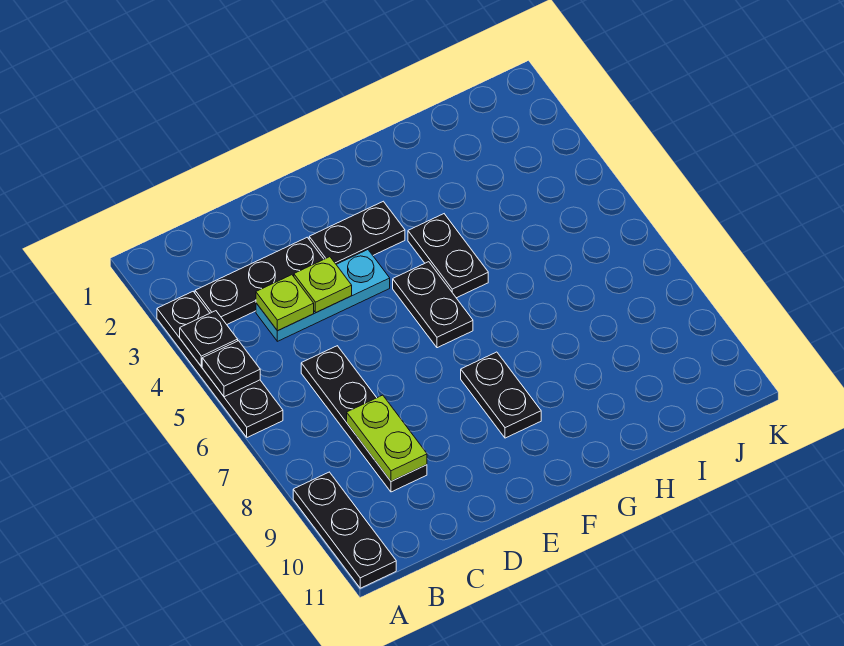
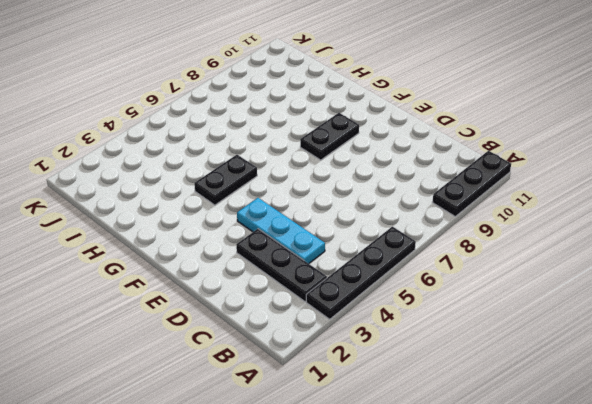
none -> black plate C6:C9 level 1
none -> black plate E3:F3 level 1
none -> black plate F5:F6 level 1

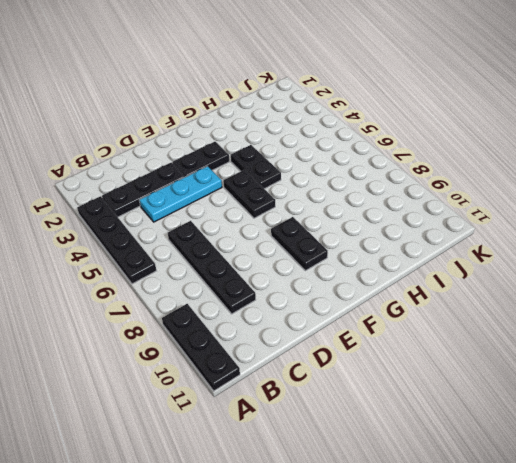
none -> black plate A4 level 2
none -> black plate A5 level 2
none -> lime plate C4 level 2

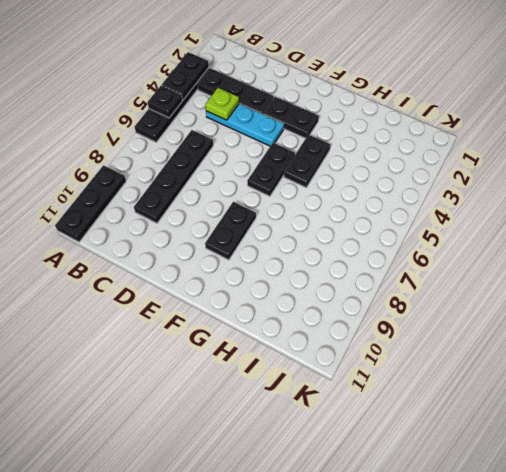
black plate A3:A4 level 2 -> black plate A4 level 2
none -> lime plate C8:C9 level 2
none -> lime plate D4 level 2

